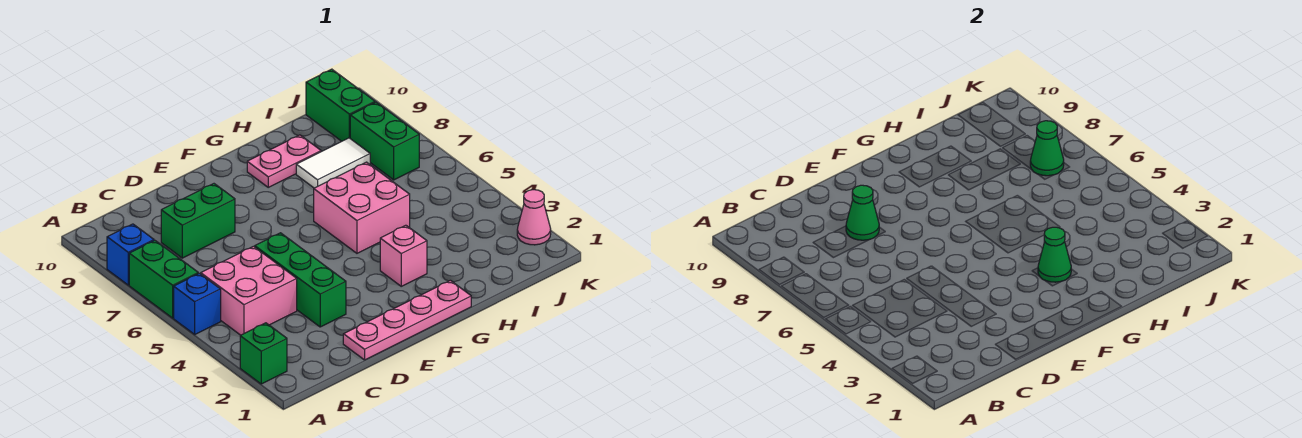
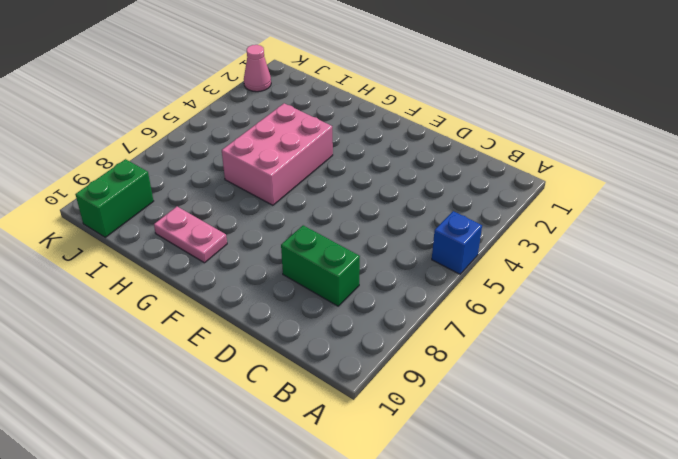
pink brick G4:H6 level 1 -> pink brick G5:H6 level 1
none -> green brick A2 level 1
none -> green brick A6:A7 level 1
none -> blue brick A8 level 1

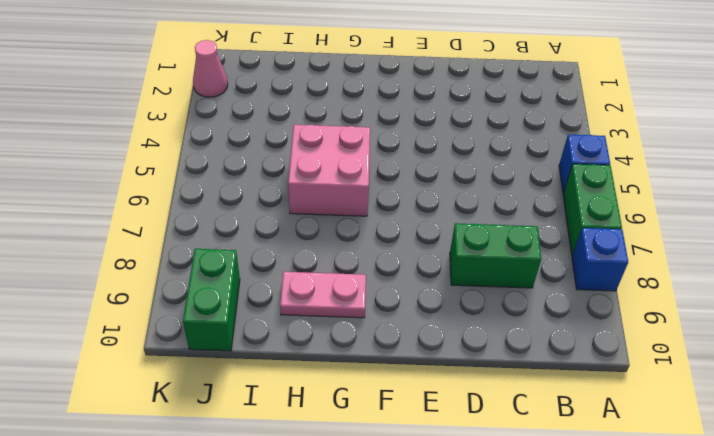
none -> green brick A2 level 1
none -> pink brick B4:C5 level 1
none -> pink plate D1:G1 level 1

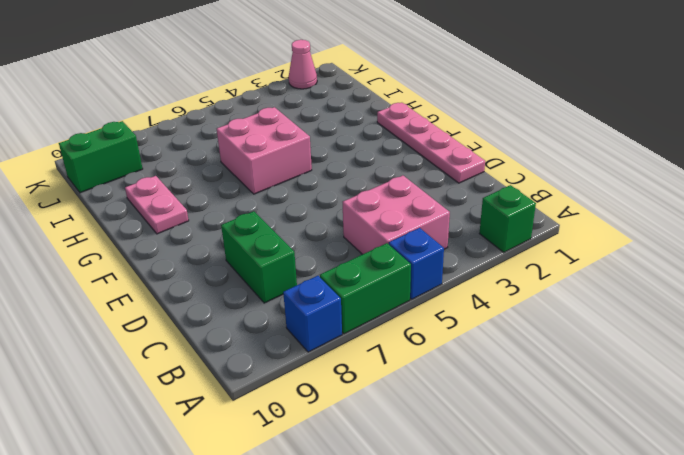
none -> green brick D3:D5 level 1
none -> pink brick G3 level 1
none -> white tile H8:I8 level 1

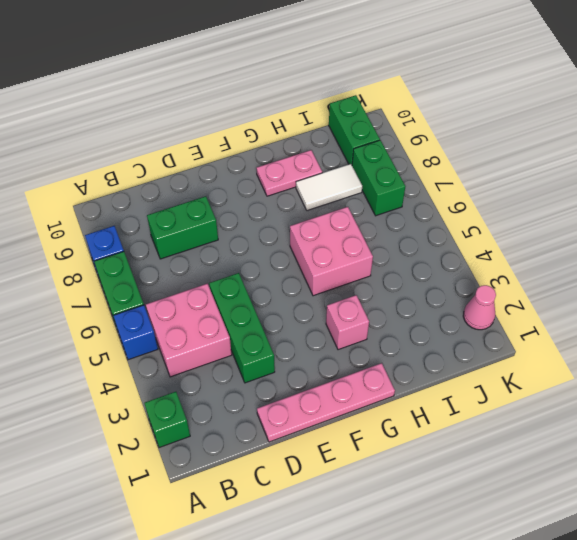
none -> green cone D8 level 2
none -> green cone G3 level 2
none -> green cone J7 level 2

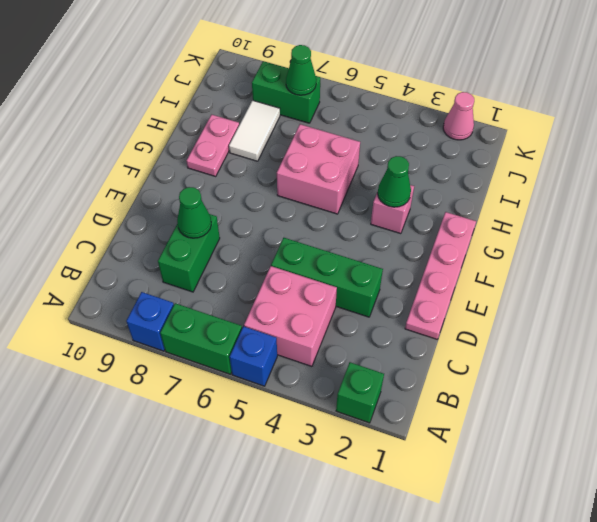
none -> green brick J9:J10 level 1

